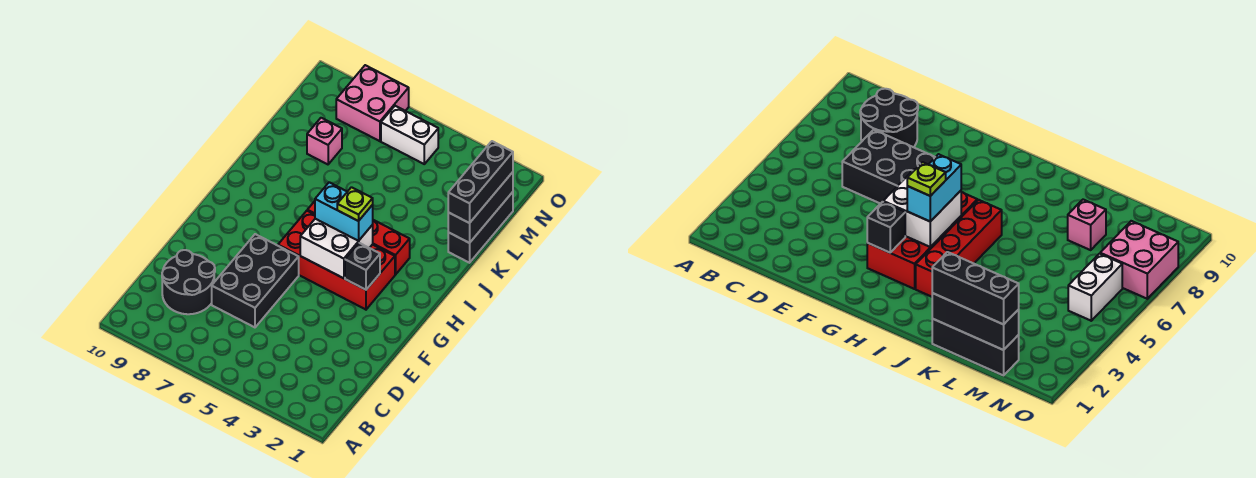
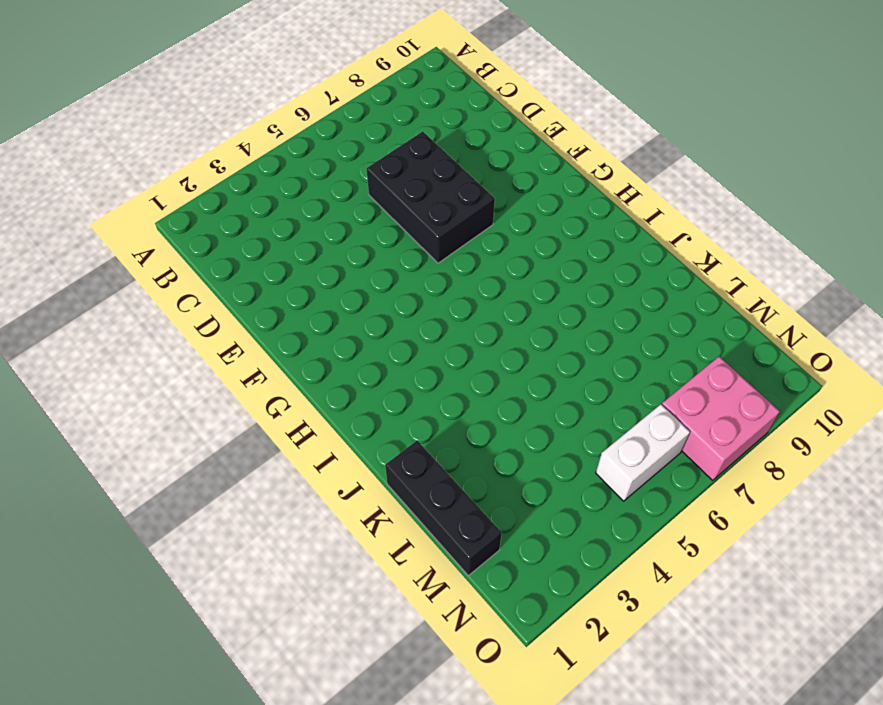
none -> black round brick C8:D9 level 1
none -> red brick G3:H6 level 1
none -> red brick I3:I6 level 1

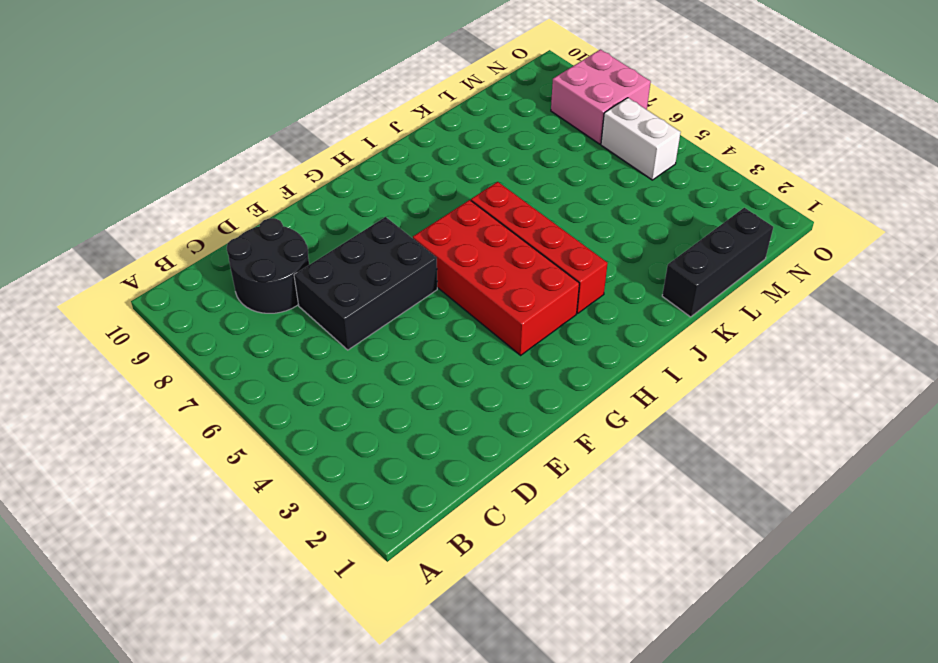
none -> pink brick L8 level 1
none -> black brick G3 level 2
none -> white brick G4:H5 level 2

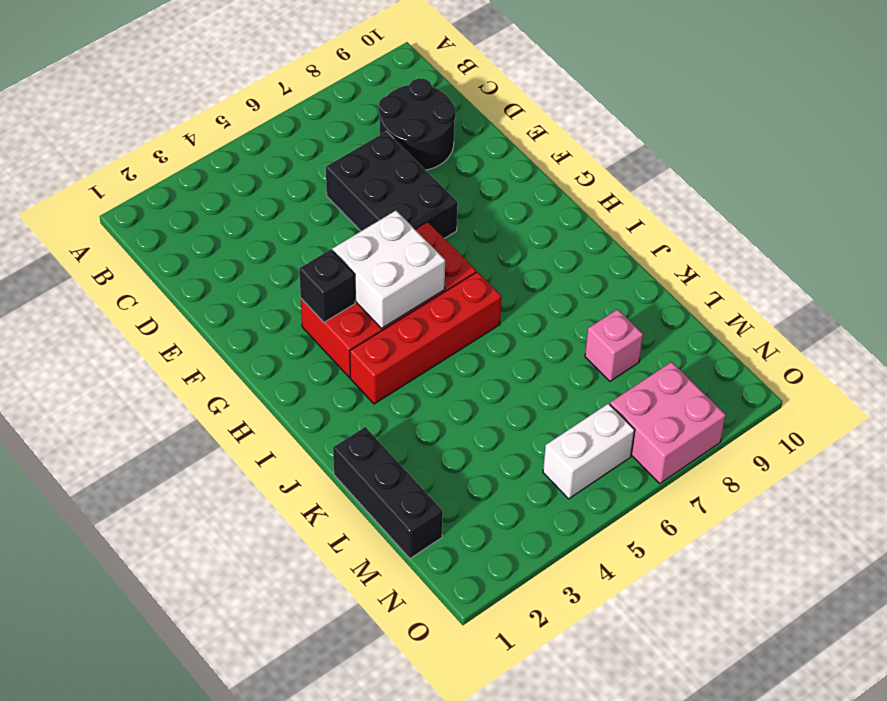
none -> black brick K1:M1 level 2
none -> cyan brick H4:H5 level 3
none -> black brick K1:M1 level 3

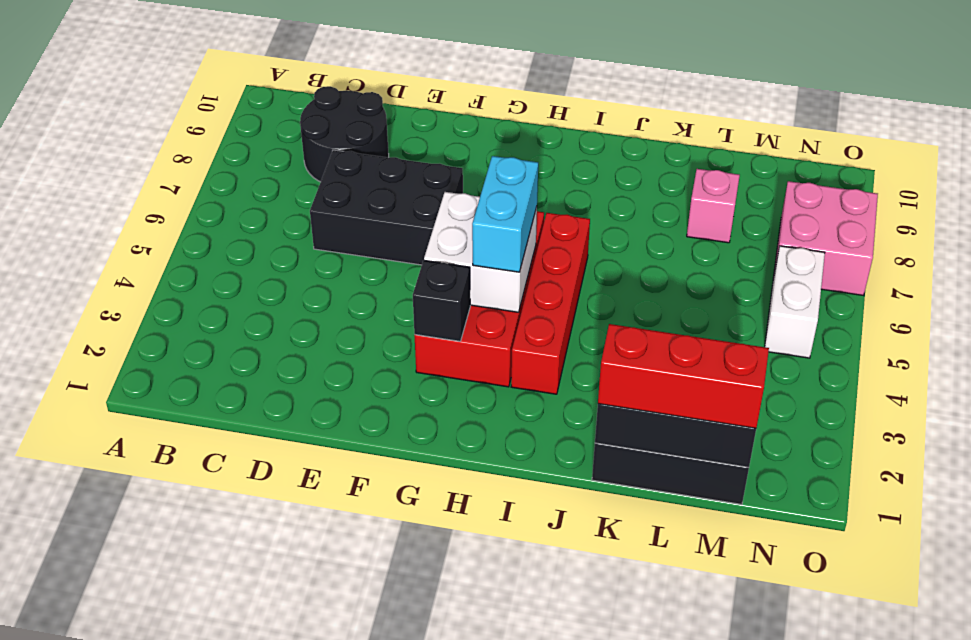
red brick K1:M1 level 3 -> black brick K1:M1 level 3
none -> lime plate H4 level 4

